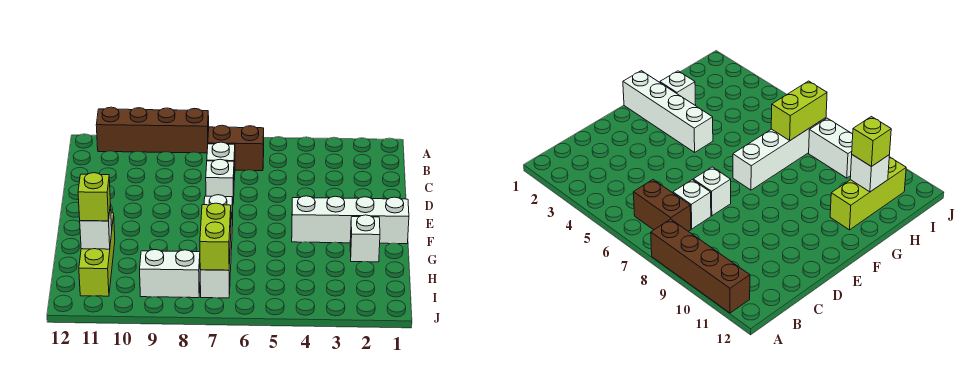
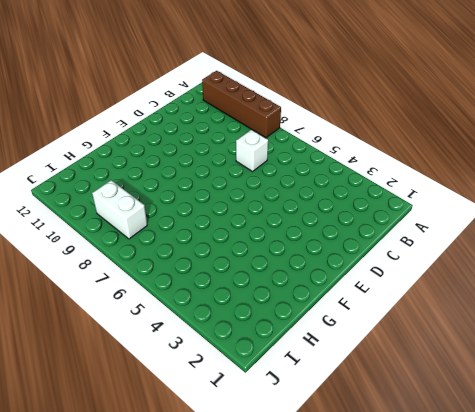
none -> brown brick B6:B7 level 1
none -> white brick D7 level 1
none -> white brick F1:F4 level 1

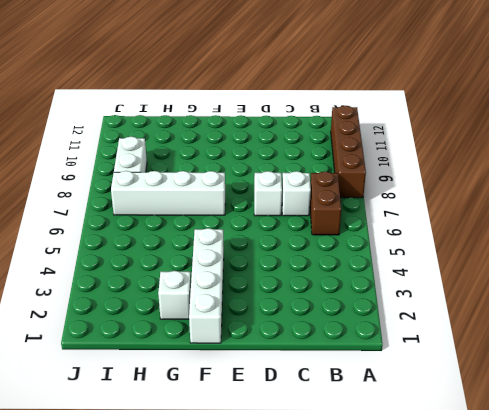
none -> lime brick G11:I11 level 1
none -> lime brick H7:I7 level 2
none -> white brick H11 level 2

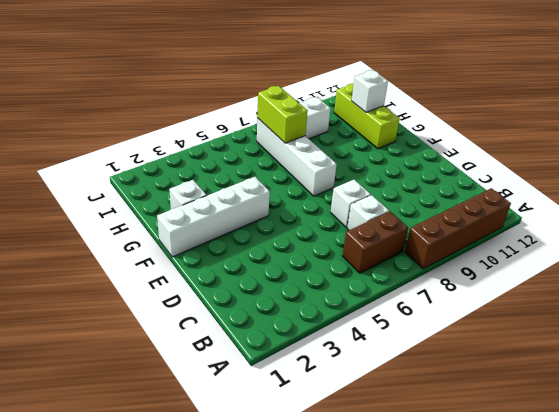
none -> lime brick H11 level 3

